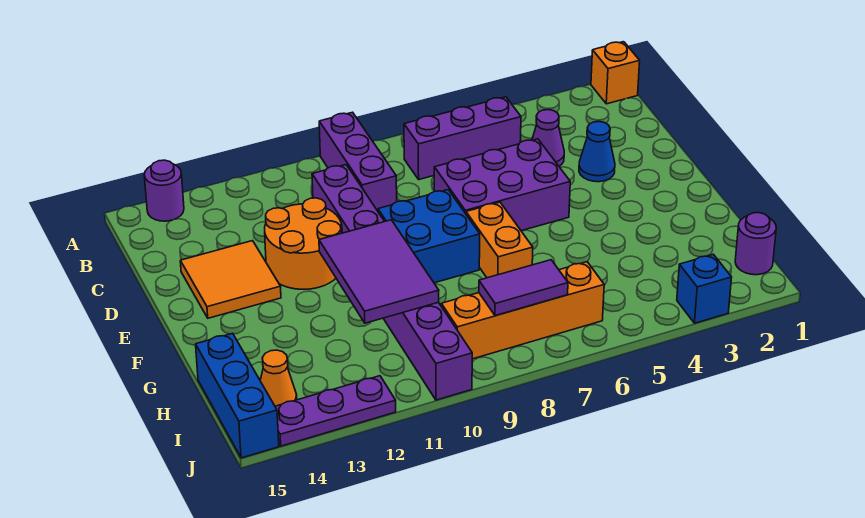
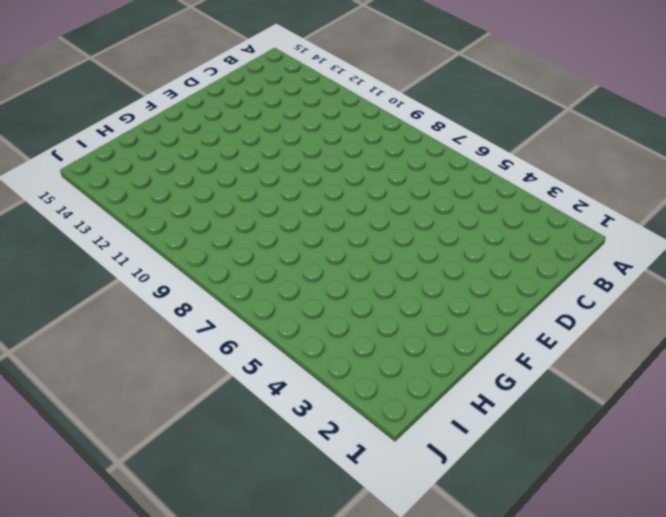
none -> orange brick A1 level 1
none -> purple brick A9:C9 level 1
none -> purple round brick A14 level 1

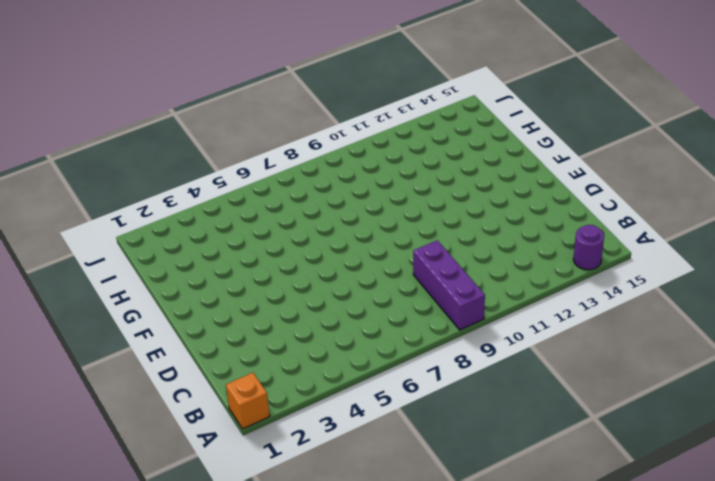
none -> purple brick B5:B7 level 1
none -> purple cone C4 level 1
none -> purple brick C10:J10 level 1

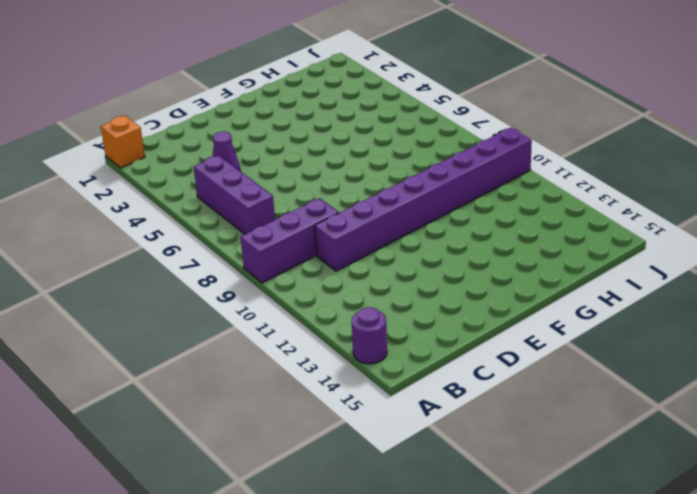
none -> blue cone D3 level 1
none -> purple brick D5:E7 level 1
none -> orange round brick D11:E12 level 1

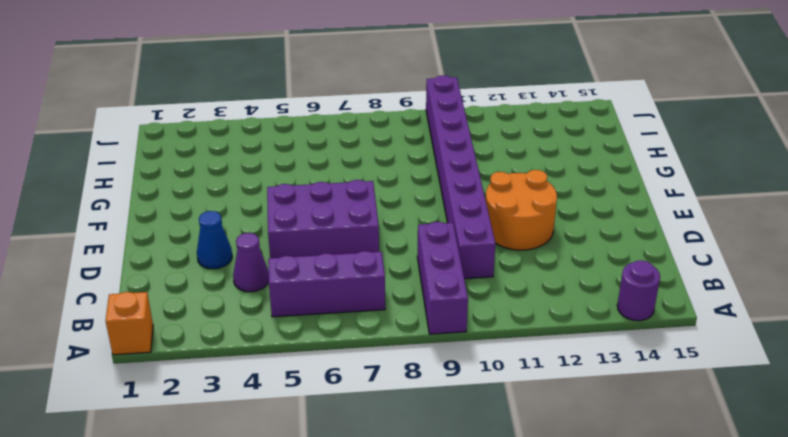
none -> orange tile D13:E14 level 1
none -> blue brick E8:F9 level 1
none -> orange brick F7:G7 level 1

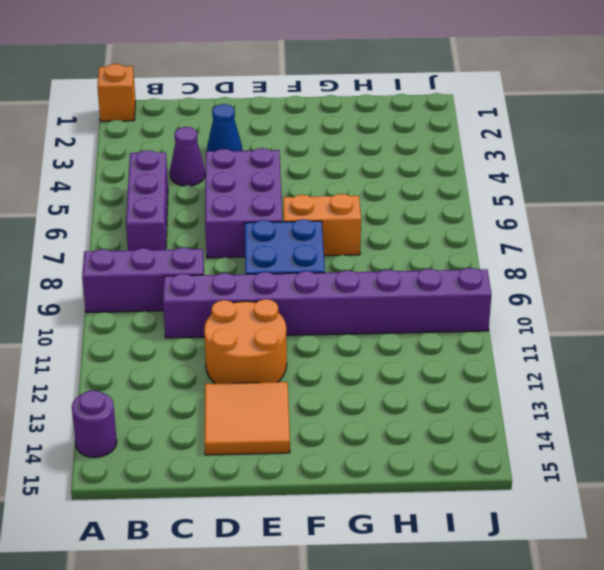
none -> blue brick H15:J15 level 1
none -> purple round brick I1 level 1
none -> orange brick I6:I9 level 1

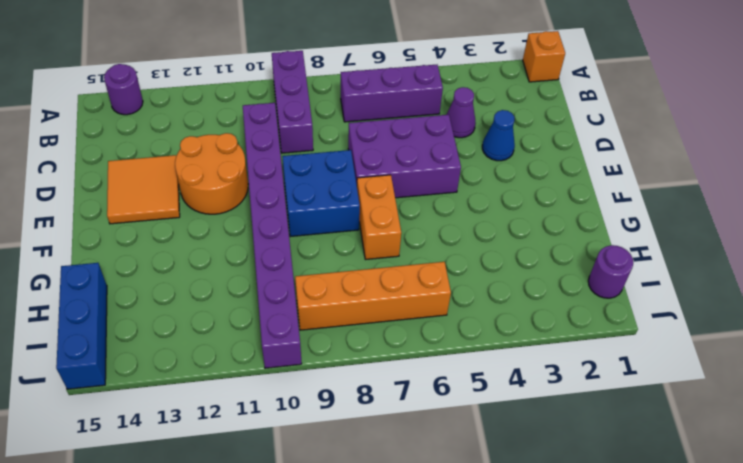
none -> orange cone I14 level 1
none -> blue brick J3 level 1
none -> purple plate J12:J14 level 1

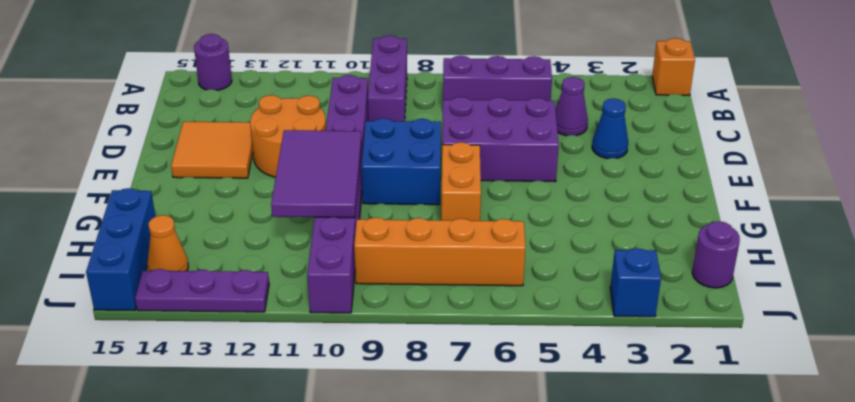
none -> purple tile I7:I8 level 2

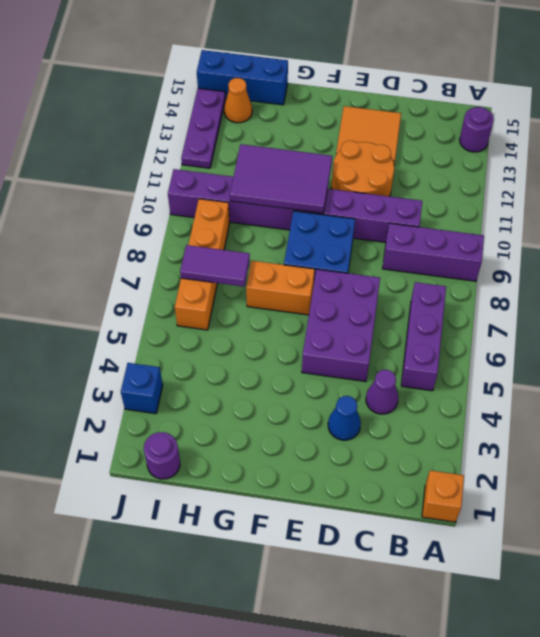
purple tile H7:I7 level 2 -> purple tile I7:I8 level 2

